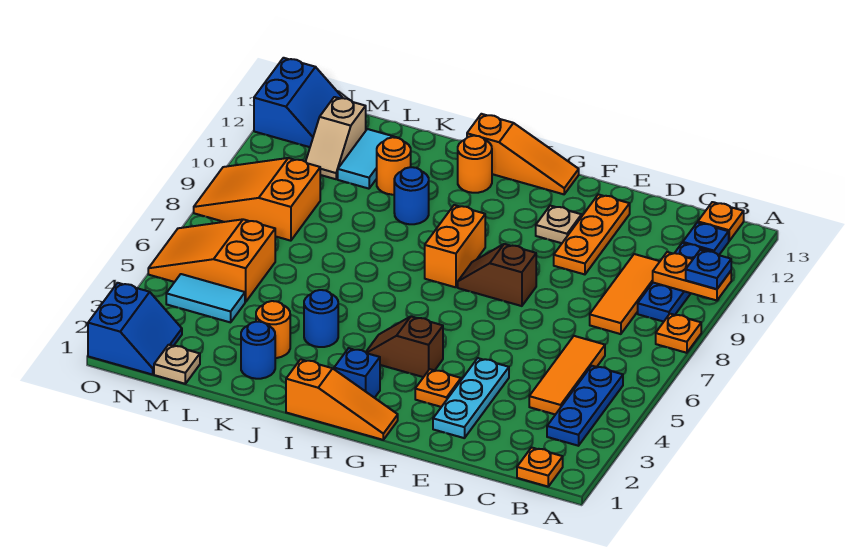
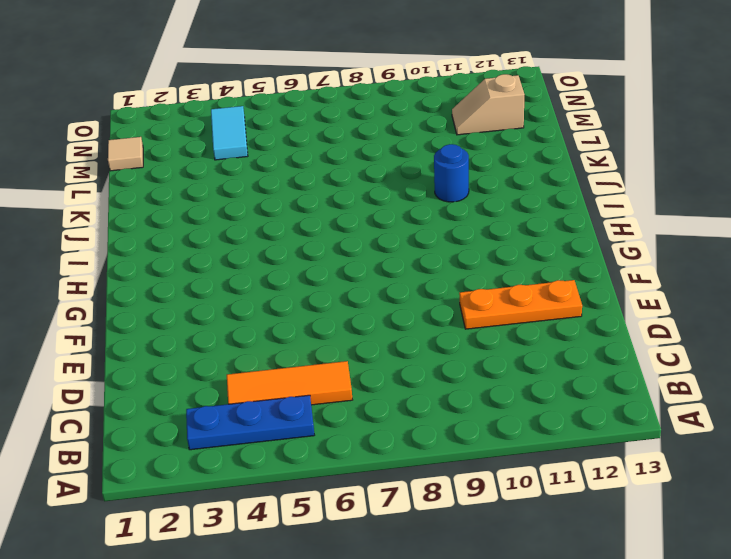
tan tile M1 level 1 -> tan plate M1 level 1
none -> orange plate A8 level 1
none -> orange plate B1 level 1
none -> blue plate B9:B11 level 1
none -> blue plate B12 level 1

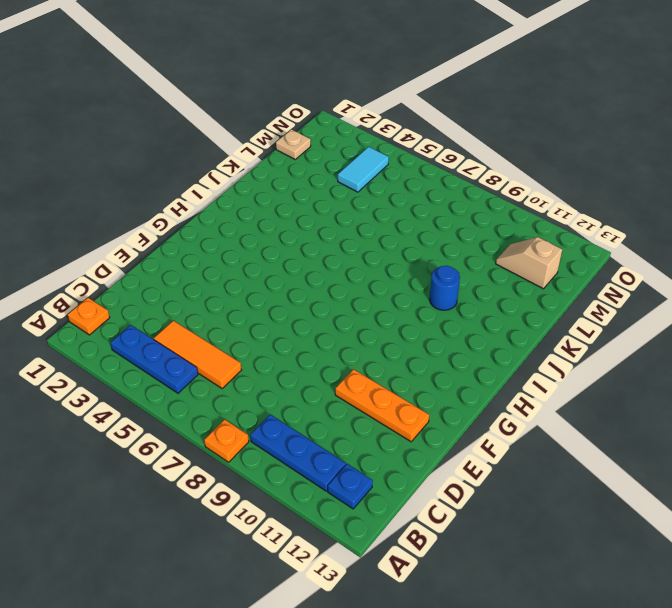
none -> orange plate B13 level 1
none -> orange tile C8:C10 level 1
none -> cyan plate E2:E4 level 1
none -> orange plate F3 level 1

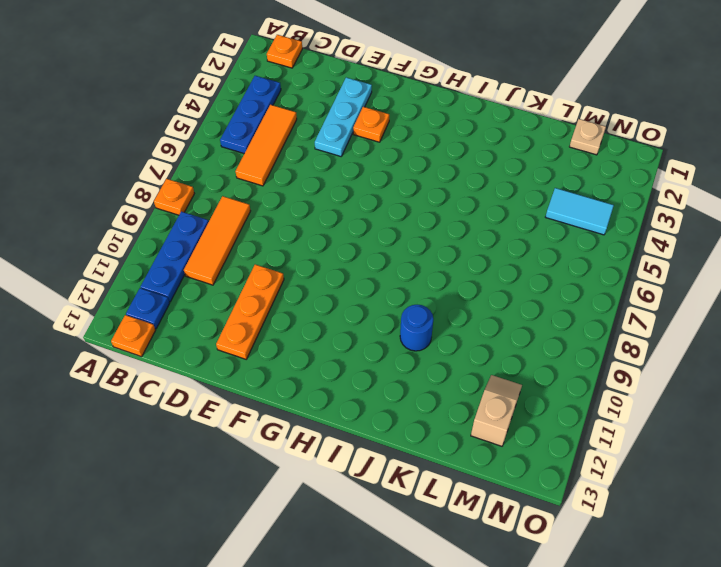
none -> brown slope F8:G8 level 1 top F
none -> tan plate F11 level 1
none -> orange slope G1:I1 level 1 top I
none -> brown slope G4:H4 level 1 top G

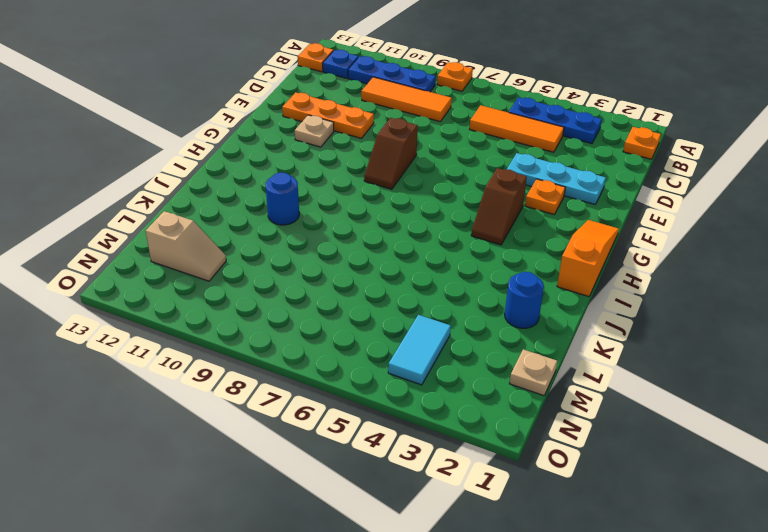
none -> orange slope G13:I13 level 1 top I
none -> blue brick H2 level 1
none -> orange brick H8:H9 level 1
none -> orange round brick I12 level 1

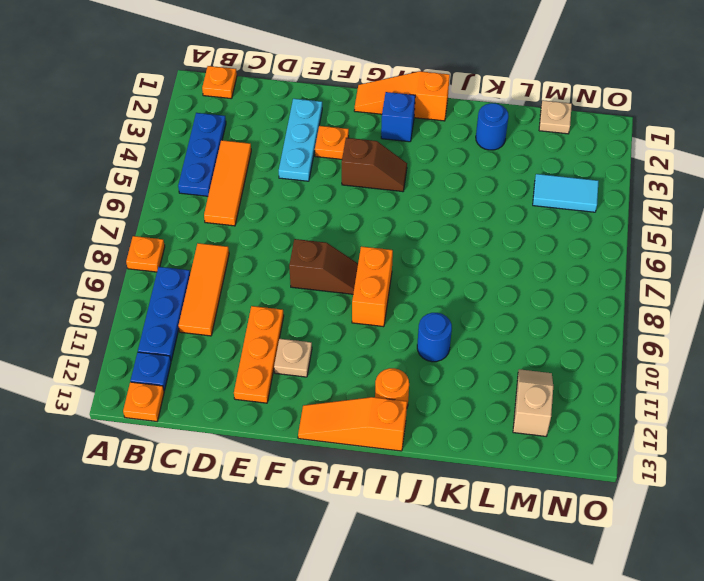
none -> blue round brick J4 level 1
none -> orange round brick K3 level 1
none -> orange round brick K11 level 1
none -> cyan tile L11:L12 level 1

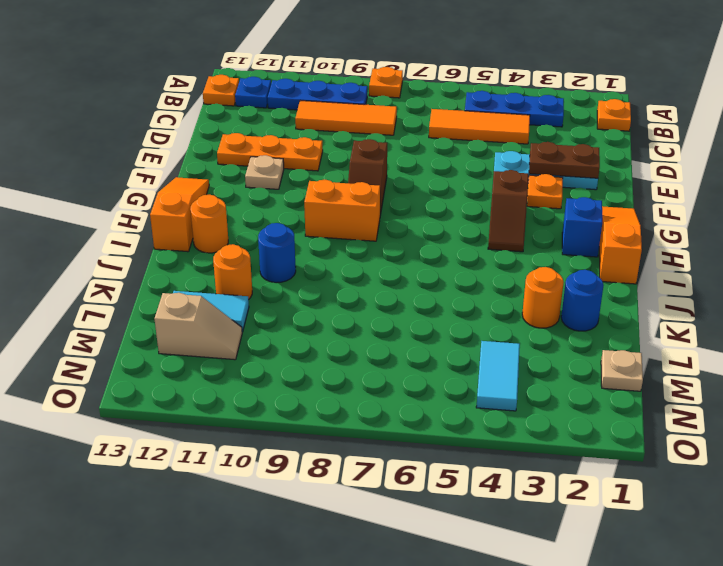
brown plate E2:E3 level 2 -> none
none -> blue round brick J4 level 1
none -> orange slope M5:O6 level 1 top M
none -> orange slope M8:O9 level 1 top M
none -> blue slope N1:O2 level 1 top O

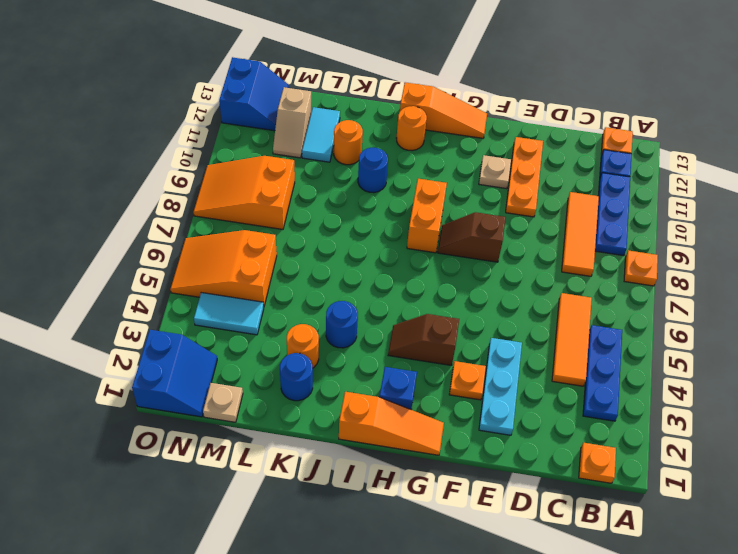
none -> orange plate A10:B10 level 2
none -> blue plate A10 level 3

